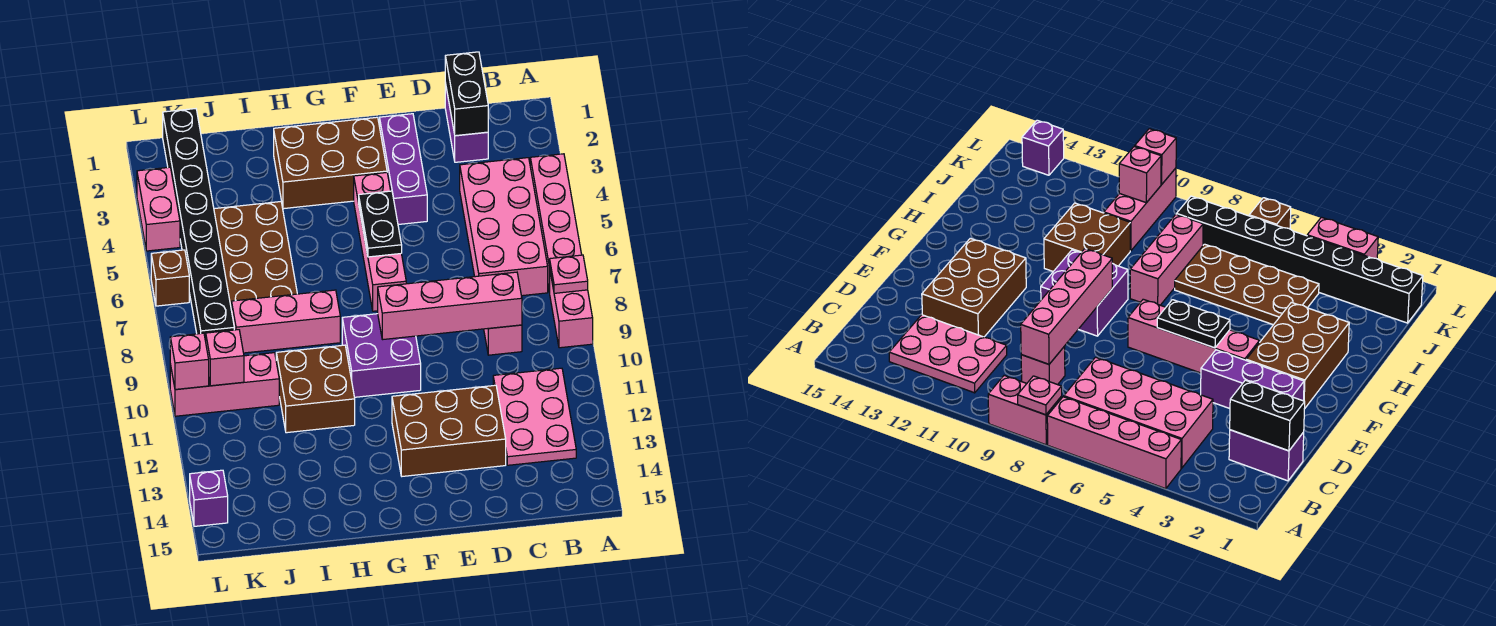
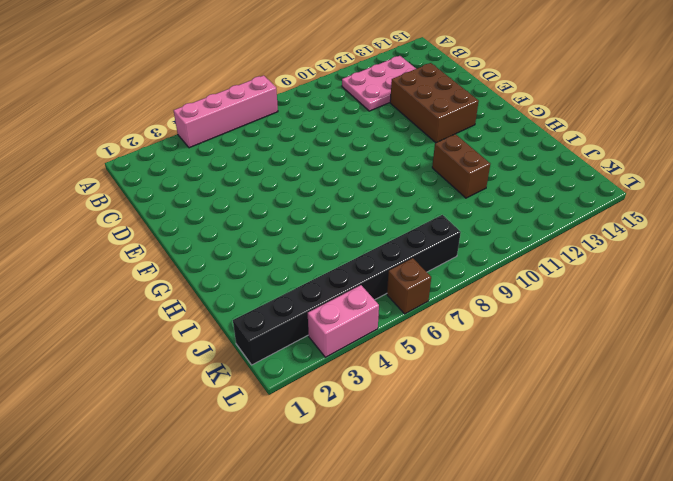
brown brick H11:I11 level 1 -> brown brick H10:I11 level 1
none -> pink brick A8:A9 level 1
none -> pink brick B4:C7 level 1
none -> purple brick C1:C2 level 1

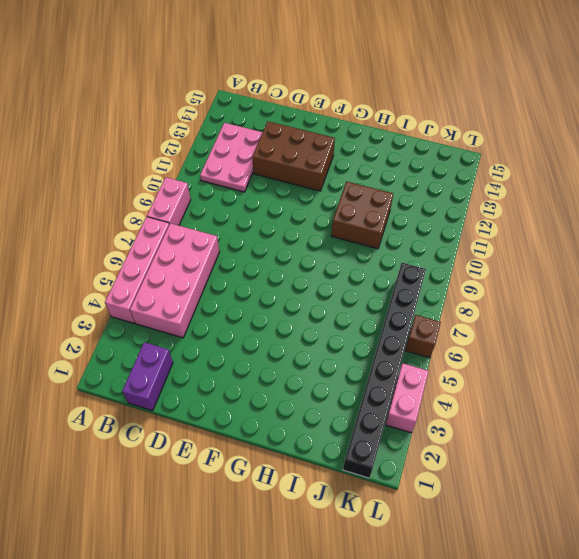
none -> pink brick C9 level 1
none -> purple brick E2:E4 level 1
none -> brown brick F2:H3 level 1

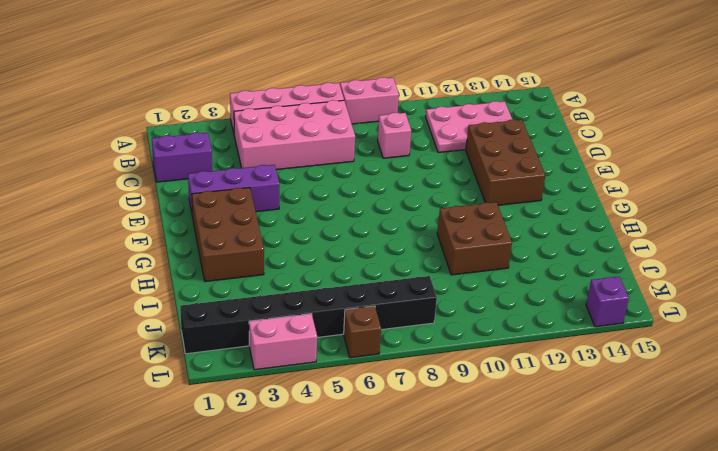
none -> pink brick F4:F7 level 1
none -> purple brick F9:G10 level 1
none -> pink brick H8:J8 level 1

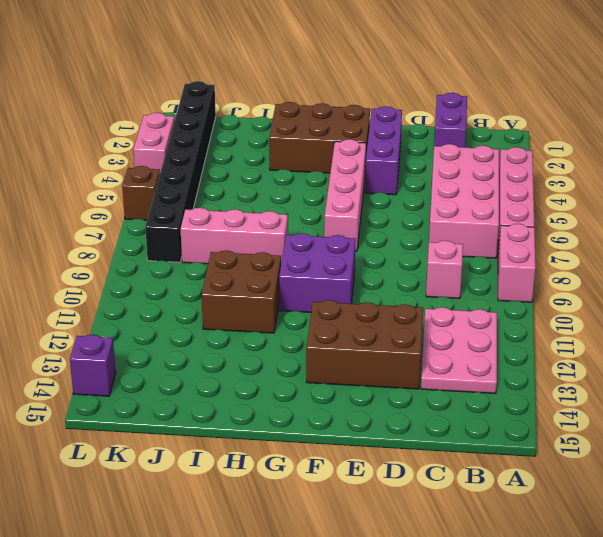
none -> brown plate I4:J7 level 1
none -> pink brick J10:L10 level 1
none -> pink plate A8 level 2

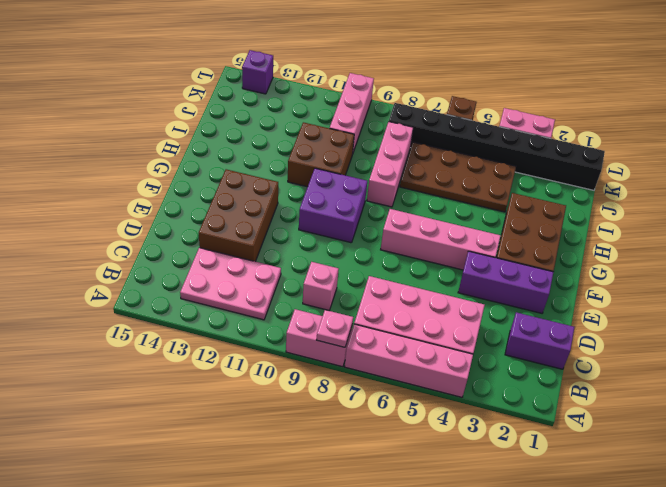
none -> black brick C1:C2 level 2
none -> pink brick C9:F9 level 2
none -> black plate F5:F6 level 2

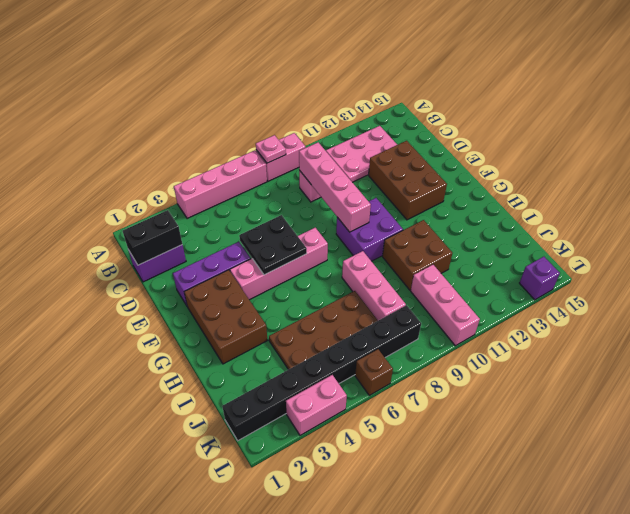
black plate E5:F6 level 2 -> black plate F5:F6 level 2
none -> pink brick B4:C7 level 1
none -> pink brick K10 level 2
none -> pink brick L10 level 2

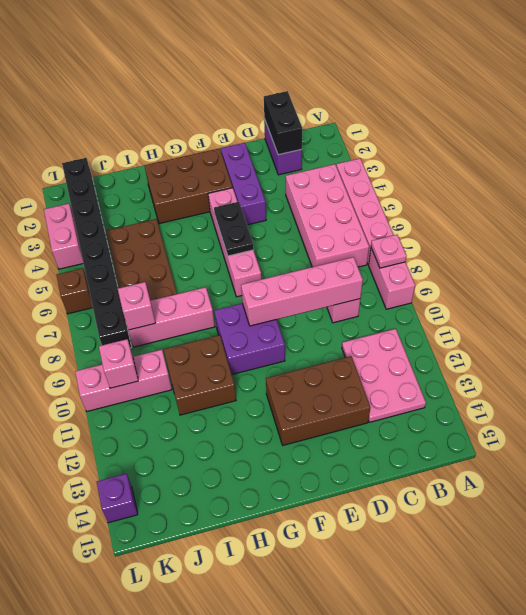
pink brick J8 level 2 -> pink brick L10 level 2

